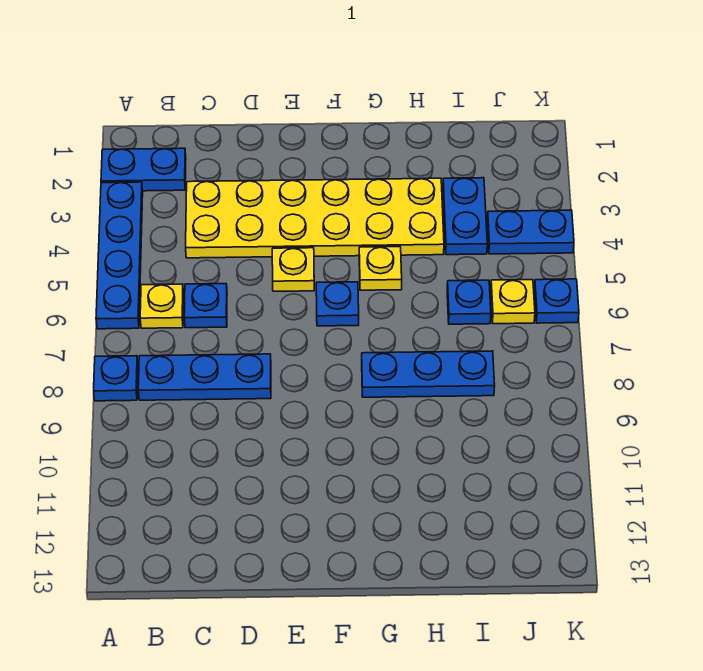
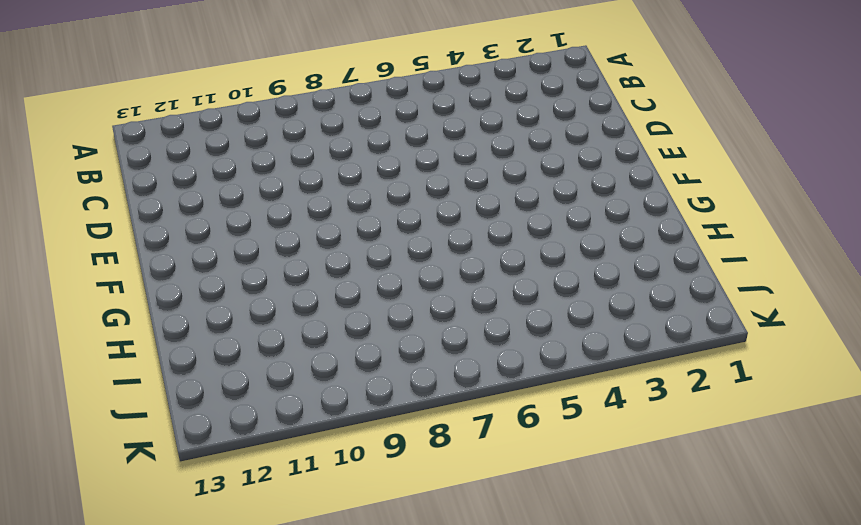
none -> blue plate A2:B2 level 1
none -> blue plate A3:A6 level 1
none -> blue plate A8 level 1

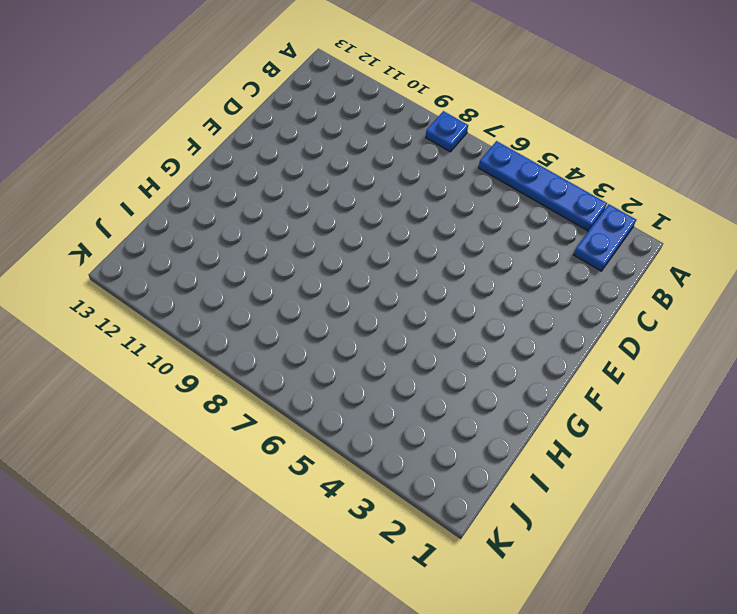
none -> yellow plate B6 level 1
none -> blue plate B8:D8 level 1
none -> yellow plate C3:H4 level 1

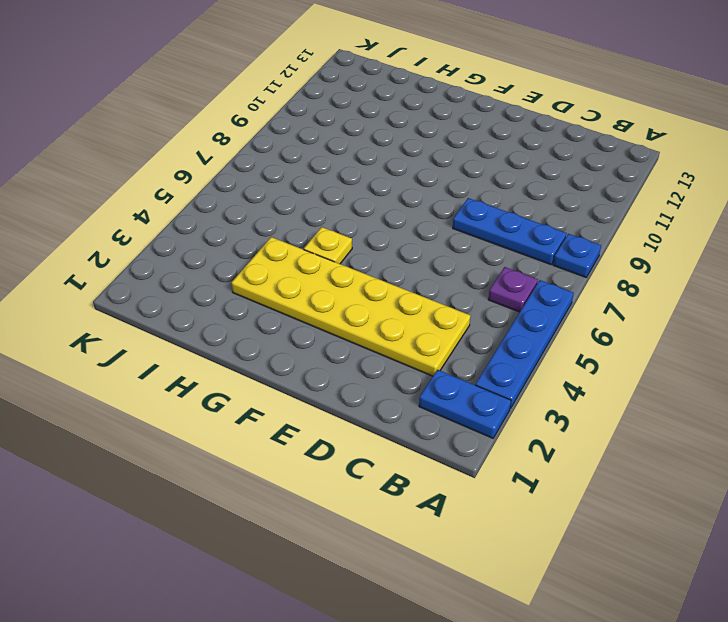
purple plate B6 level 1 -> yellow plate B6 level 1
none -> blue plate C6 level 1
none -> yellow plate E5 level 1
none -> blue plate F6 level 1

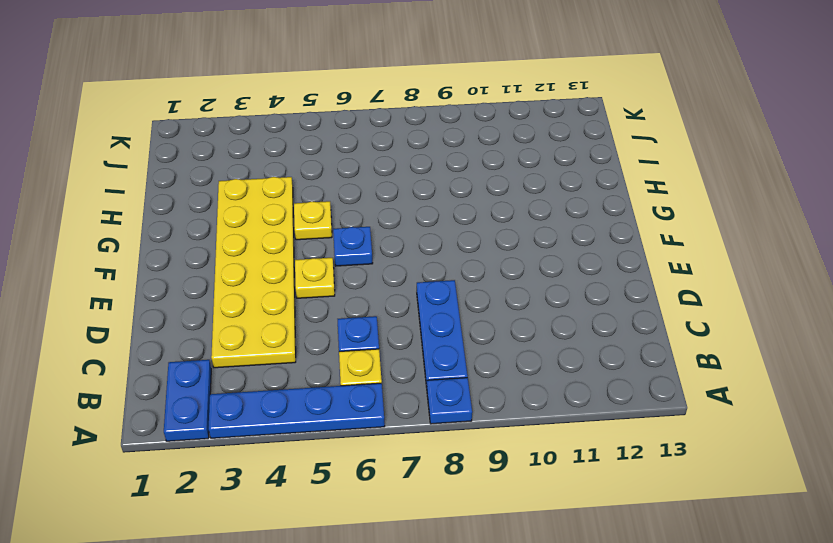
none -> blue plate G8:I8 level 1
none -> blue plate I3:I4 level 1
none -> blue plate I6 level 1

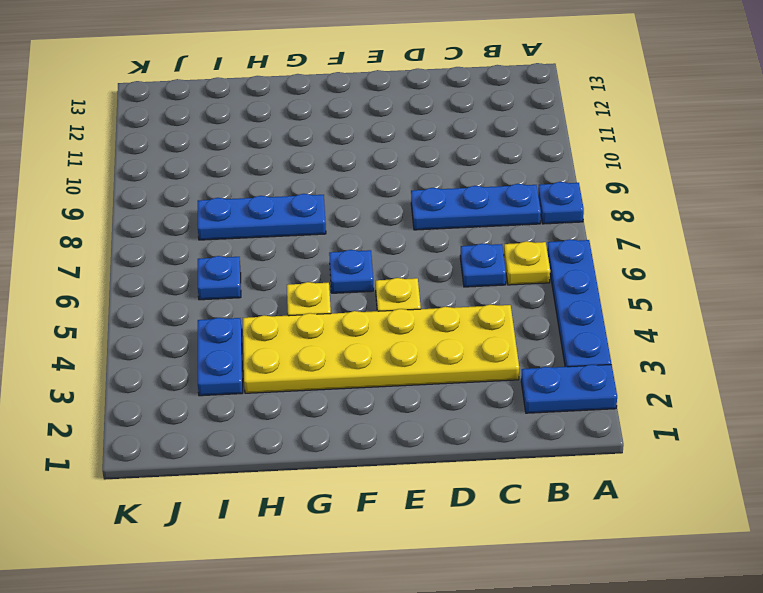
none -> blue plate J4:K4 level 1
none -> yellow plate J6 level 1
none -> blue plate K6 level 1

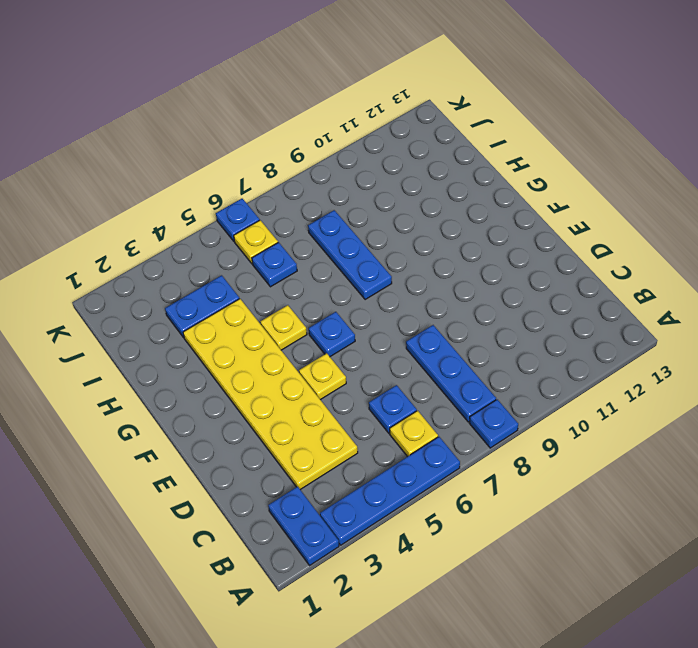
none -> blue plate J4:K4 level 1

